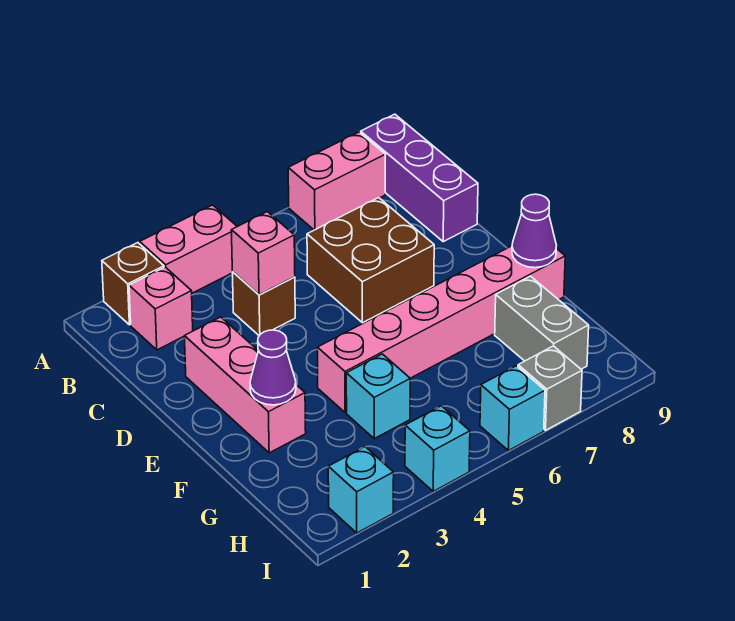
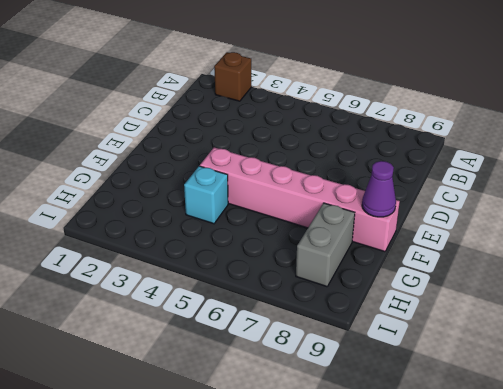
none -> pink brick A3:A4 level 1
none -> pink brick A7:A8 level 1
none -> purple brick A9:C9 level 1

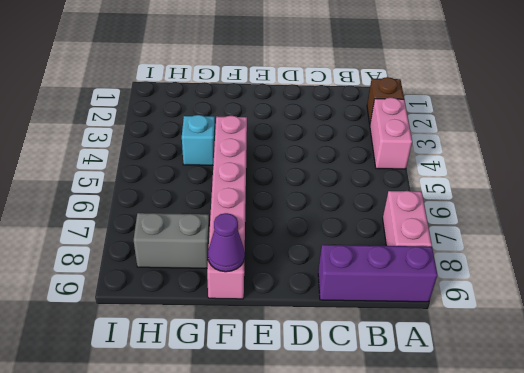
none -> pink brick B2 level 1
none -> brown brick C4 level 1
none -> brown brick C6:D7 level 1

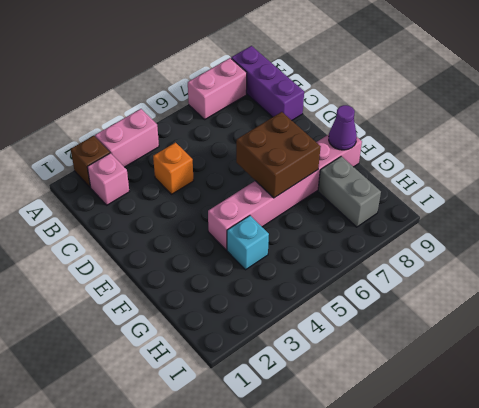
orange brick C4 level 1 -> brown brick C4 level 1
brown brick E6:F7 level 2 -> brown brick C6:D7 level 1
none -> pink brick D2:F2 level 1
none -> cyan brick I2 level 1
none -> cyan brick I4 level 1

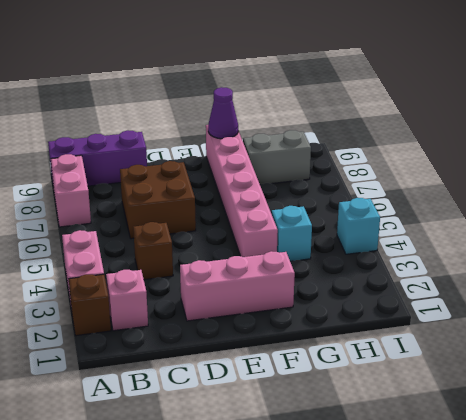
none -> cyan brick I2 level 1
none -> cyan brick I6 level 1
none -> grey brick I7 level 1

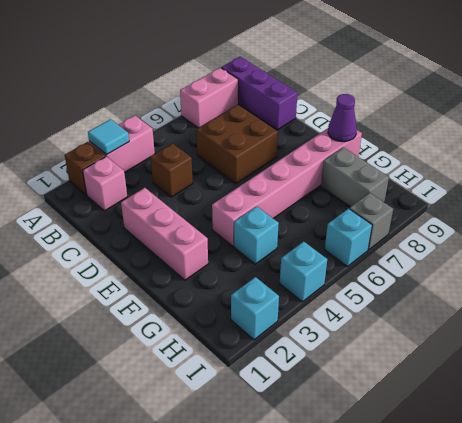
cyan tile A3 level 2 -> none
none -> pink brick C4 level 2
none -> purple cone F2 level 2

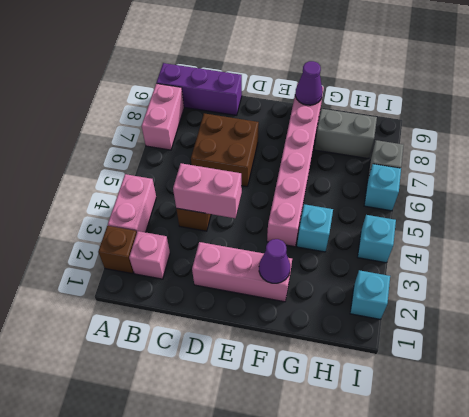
pink brick C4:D4 level 2 -> pink brick C4 level 2

